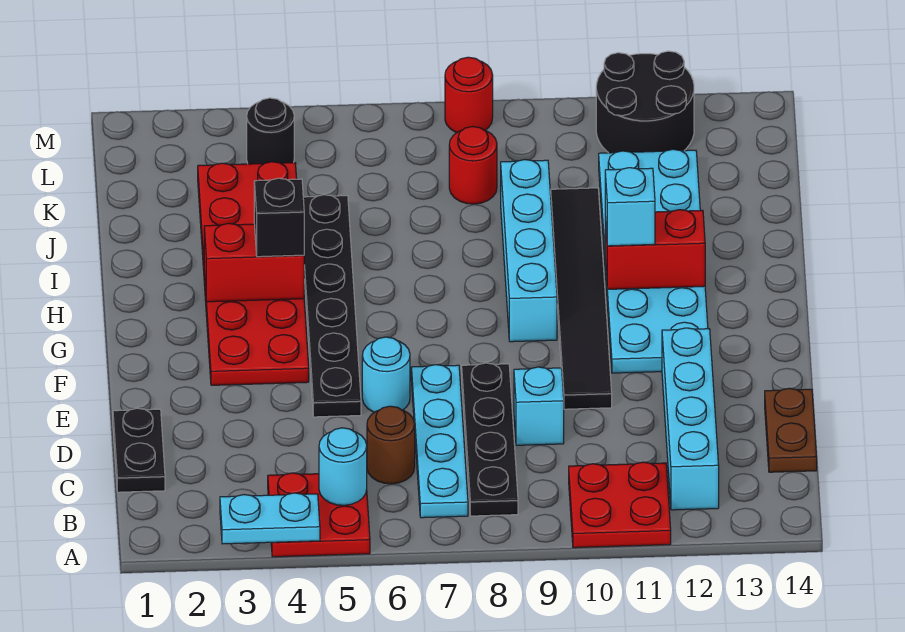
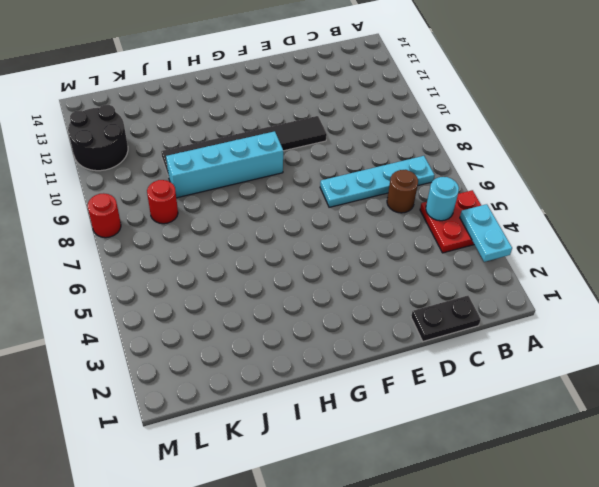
none -> red plate A10:B11 level 1
none -> black plate B8:E8 level 1
none -> cyan brick B12:E12 level 1

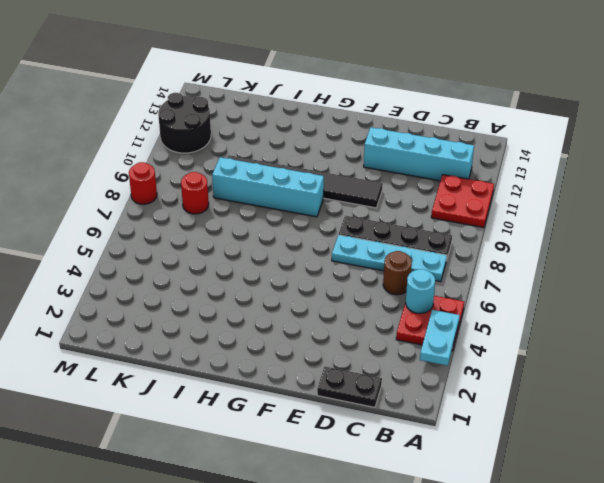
none -> brown plate C14:D14 level 1
none -> cyan brick D9 level 1
none -> black plate E5:J5 level 1

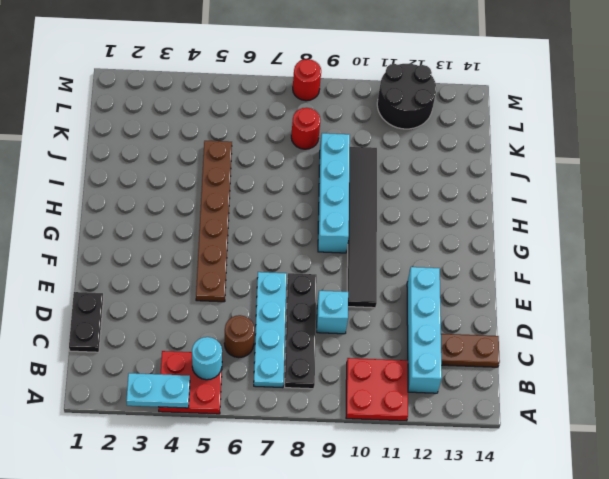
brown plate C13:C14 level 1 -> brown plate C14:D14 level 1
brown plate E5:J5 level 1 -> black plate E5:J5 level 1
none -> cyan round brick E6 level 1
none -> red plate F3:K4 level 1
none -> cyan plate F11:K12 level 1

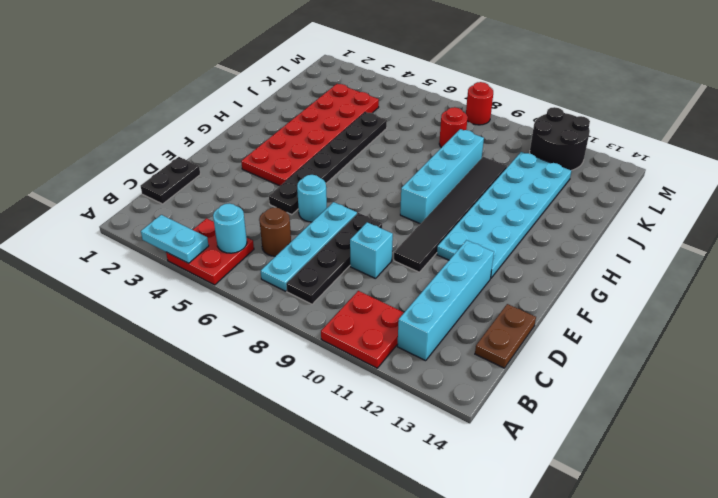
none -> black round brick L4 level 1
none -> red brick H3:H4 level 2
none -> red brick H11:H12 level 2

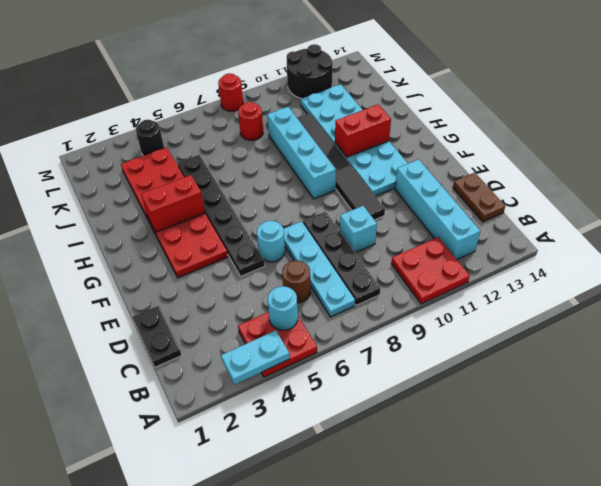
none -> black brick H4 level 3
none -> cyan brick H11 level 3

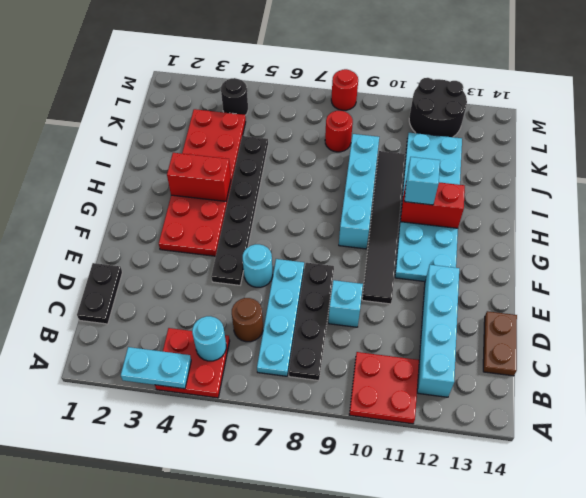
none -> black brick H4 level 3

